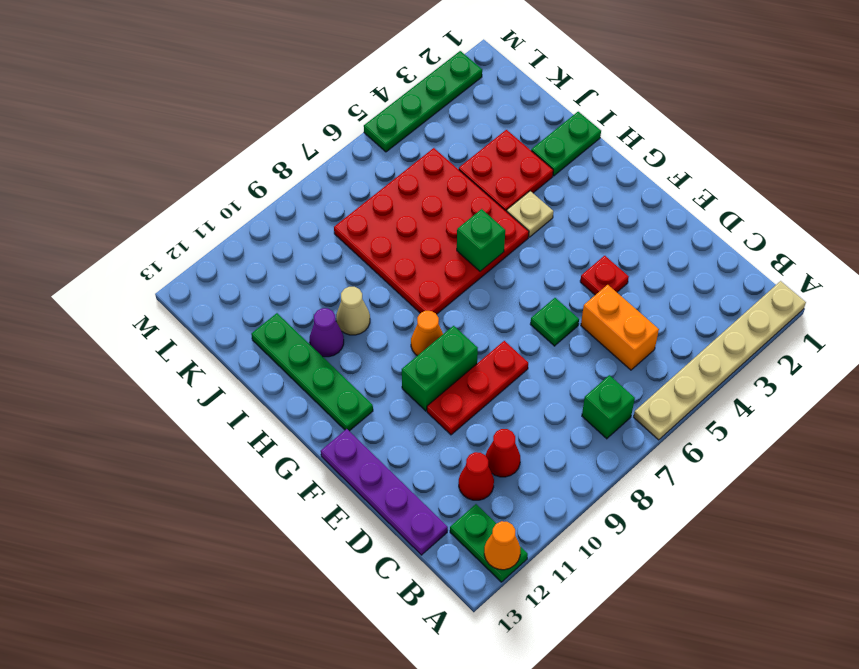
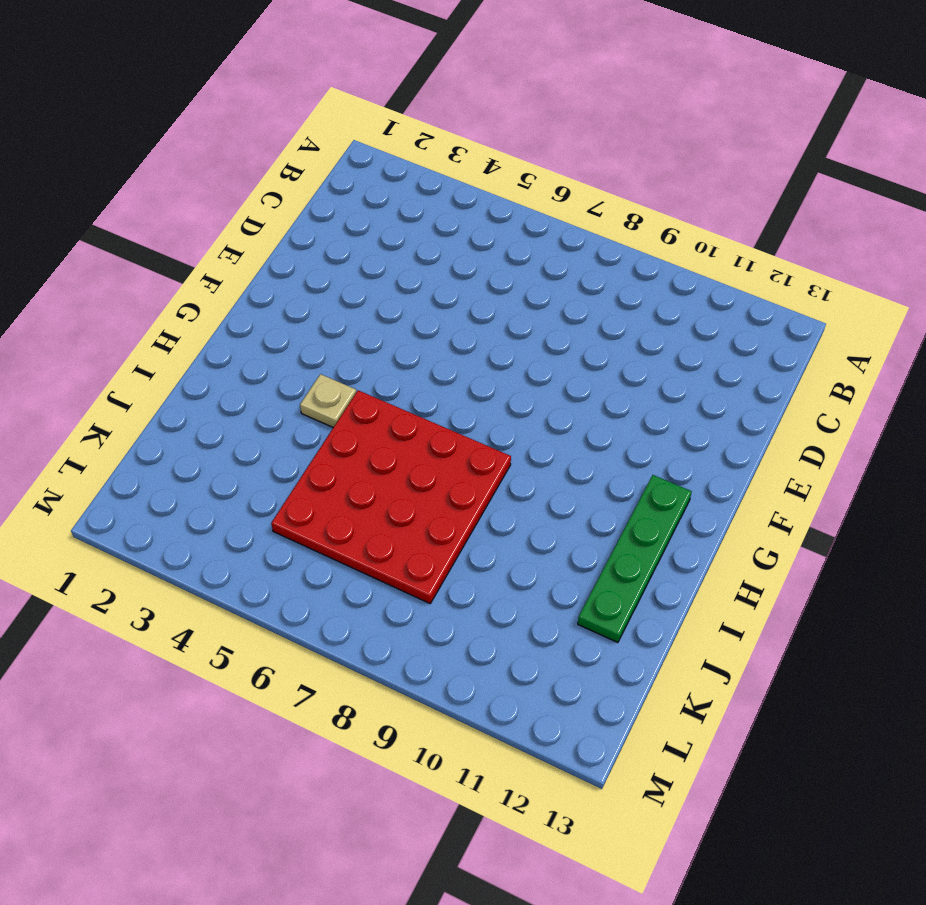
none -> tan plate A1:A6 level 1
none -> green plate A12:B12 level 1
none -> green brick B7 level 1

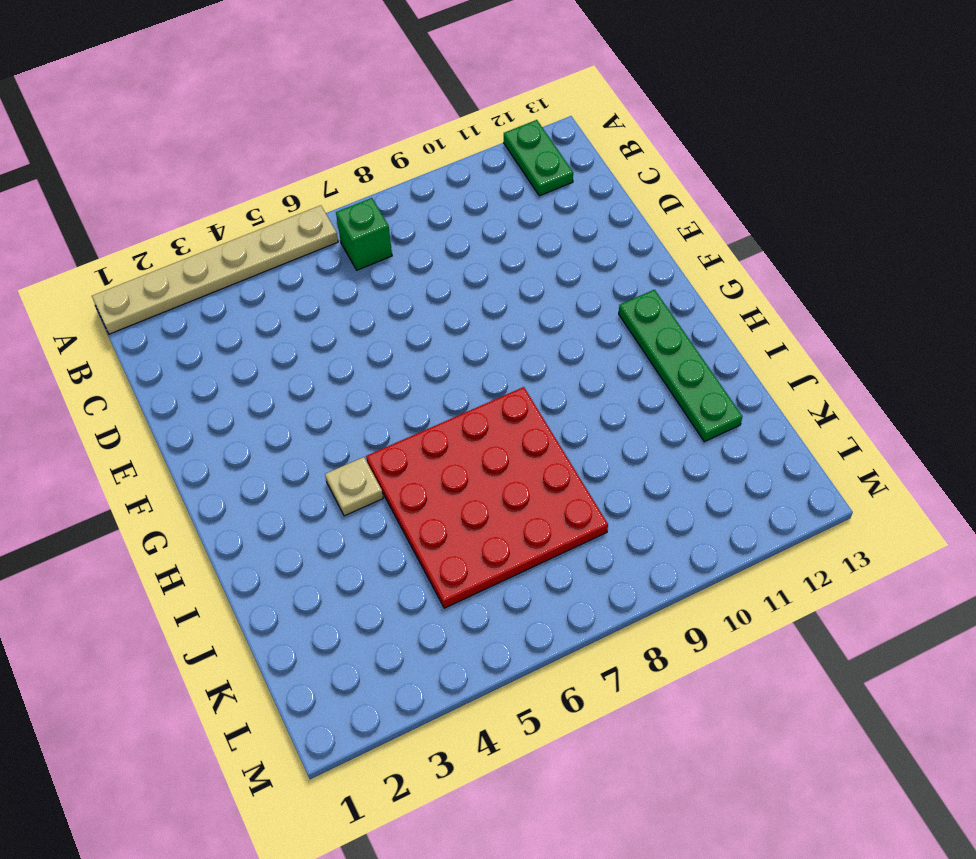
none -> orange brick C5:D5 level 1
none -> red cone C10 level 1
none -> red cone C11 level 1

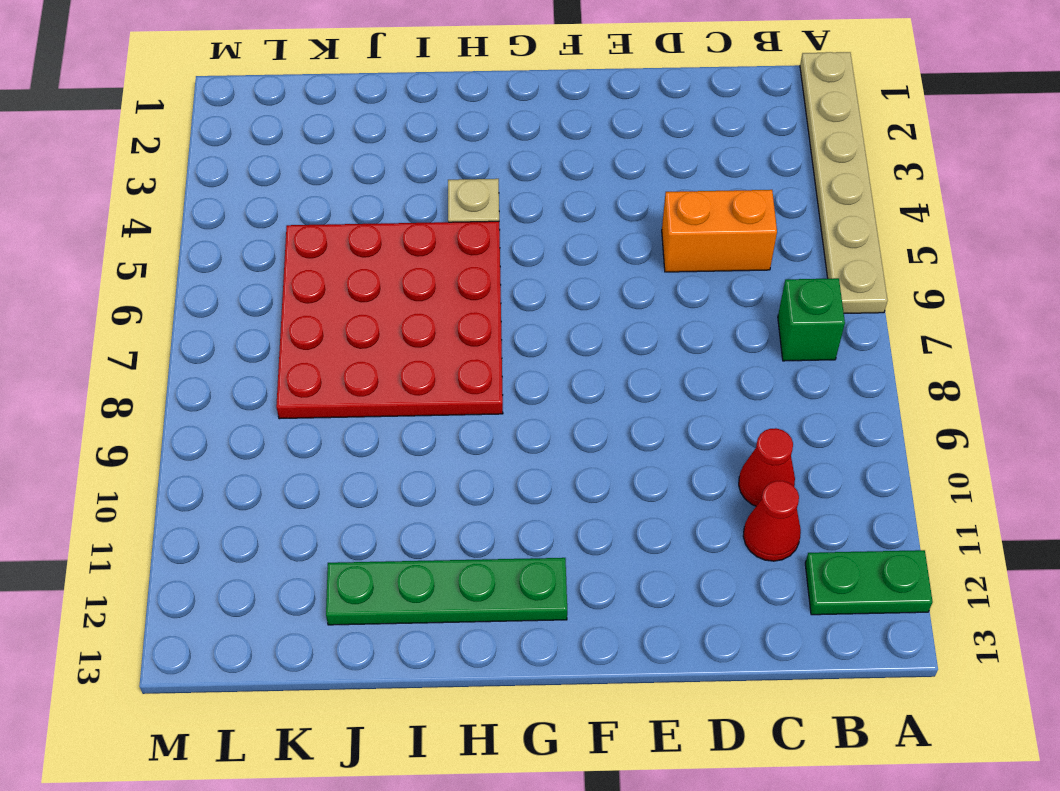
none -> purple plate C13:F13 level 1
none -> red plate E4 level 1
none -> green plate E6 level 1

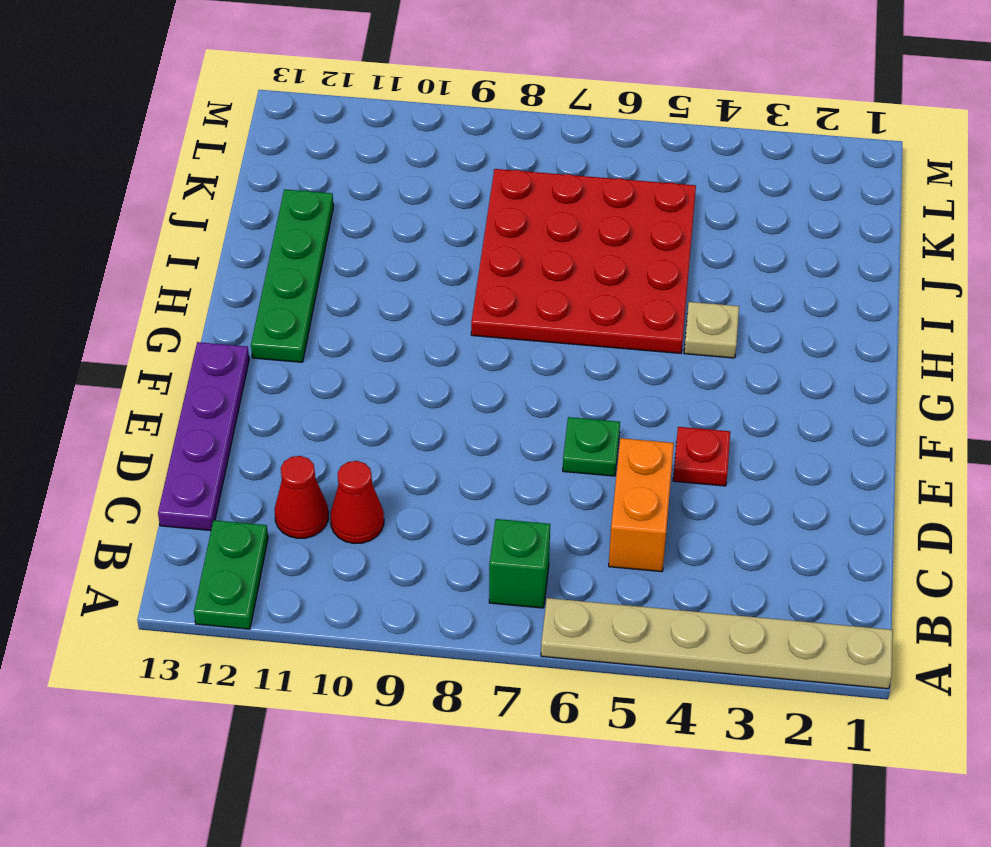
none -> red plate E8:E10 level 1
none -> green brick F9:F10 level 1
none -> orange cone G9 level 1

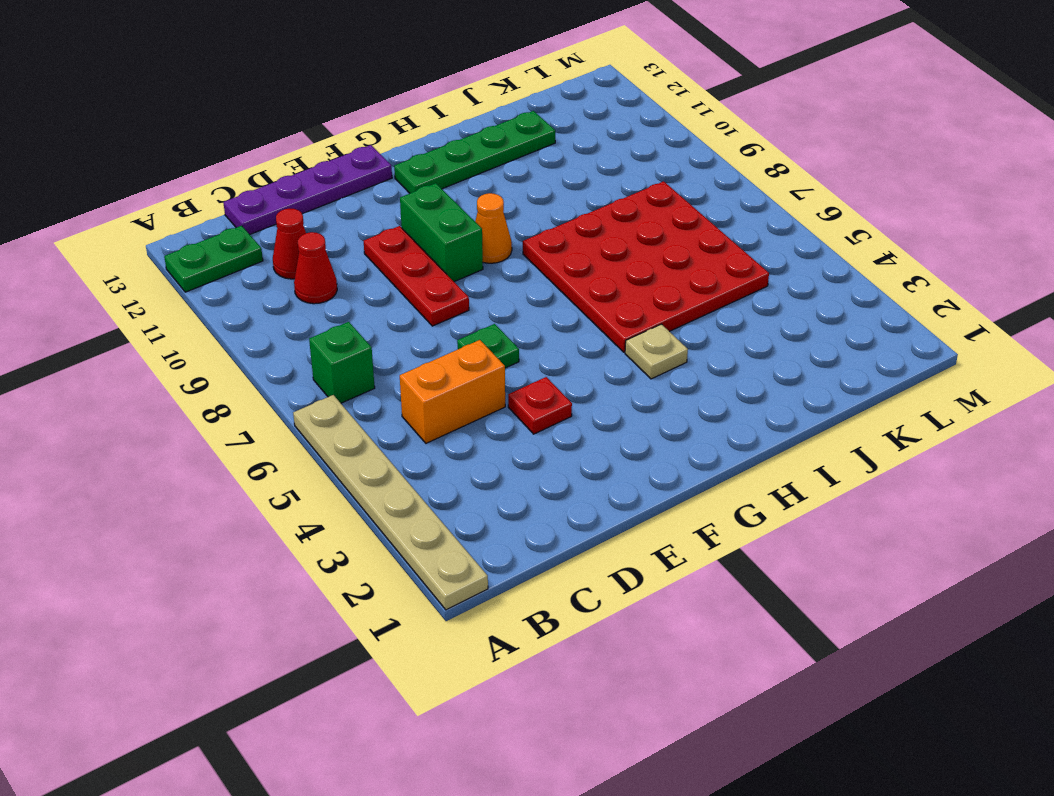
none -> green plate I1:I2 level 1
none -> red plate I3:J4 level 1
none -> tan cone I10 level 1

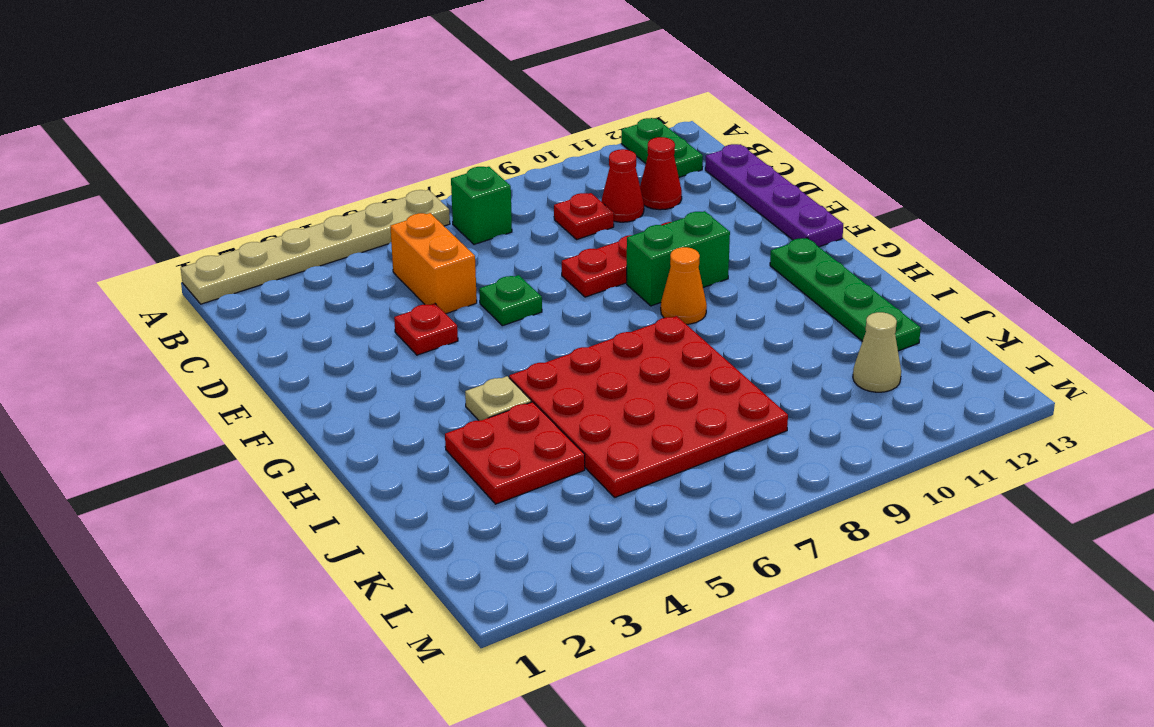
red plate C9 level 1 -> none
tan cone K11 level 1 -> tan cone I10 level 1
none -> green plate I1:I2 level 1
none -> purple cone I11 level 1
none -> green plate M2:M5 level 1

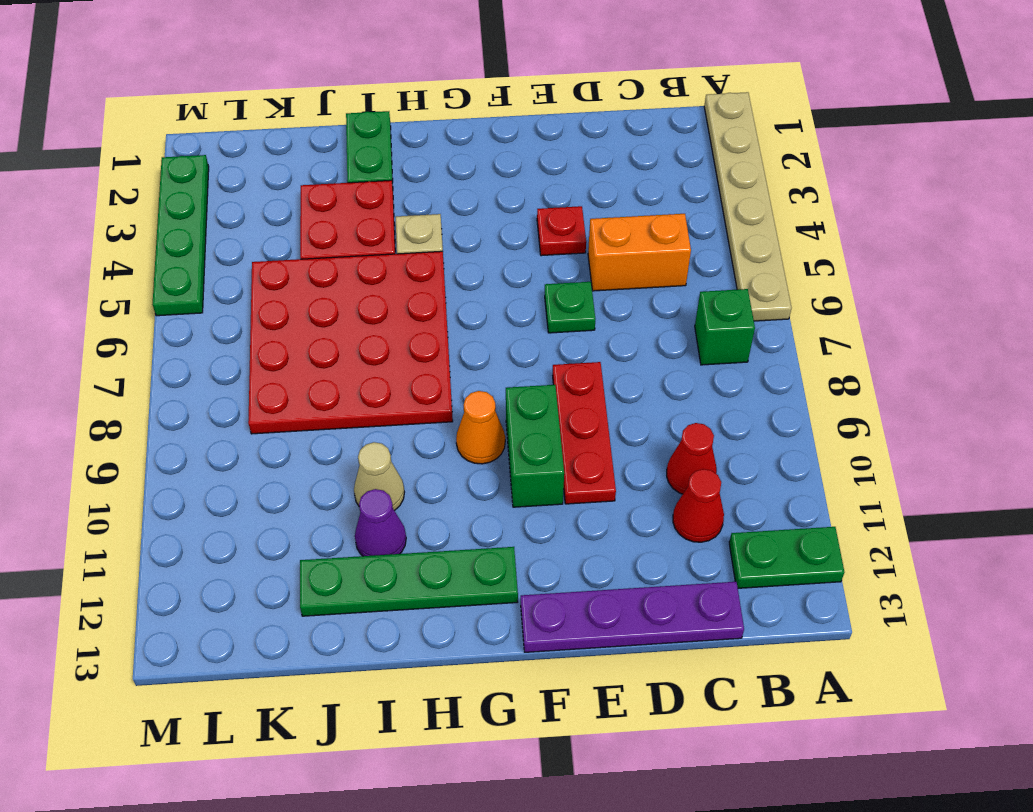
none -> orange cone A12 level 2
none -> green brick H6 level 2

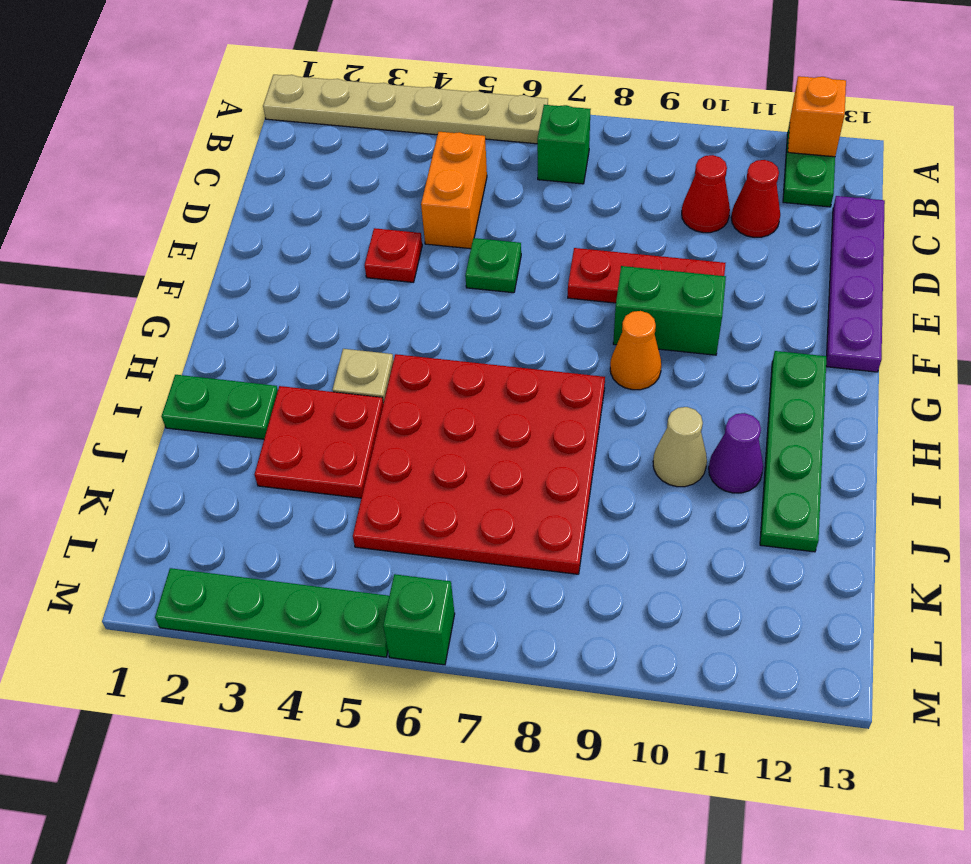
orange brick A12 level 2 -> orange cone A12 level 2
green brick M6 level 1 -> green brick H6 level 2

